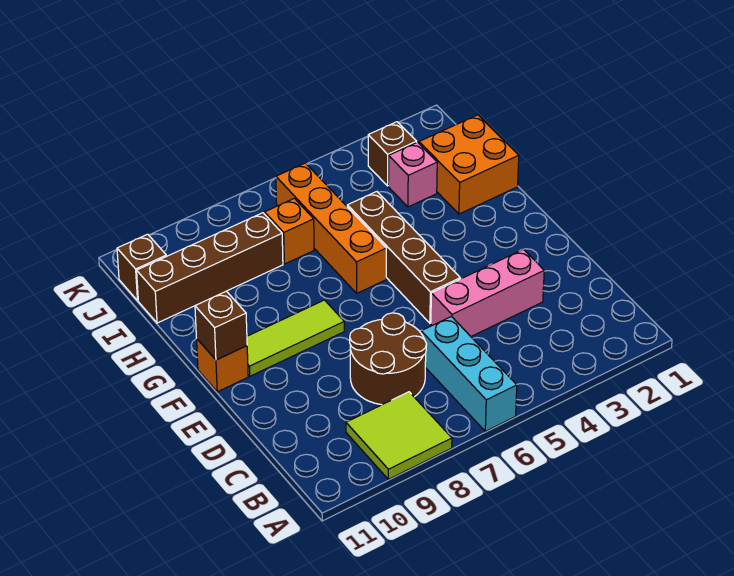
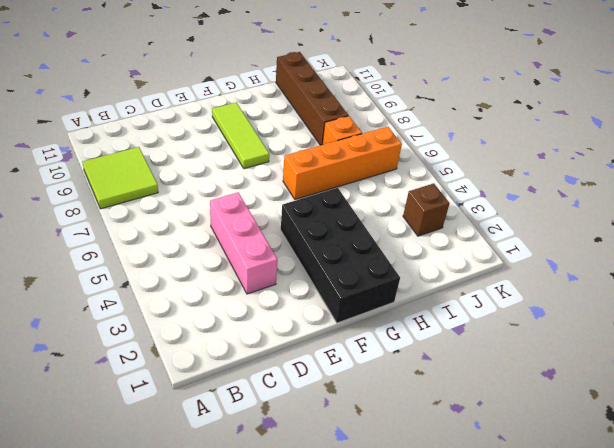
black brick F1:G4 level 1 -> none
none -> cyan brick A6:C6 level 1
none -> brown round brick C7:D8 level 1
none -> brown brick E5:H5 level 1

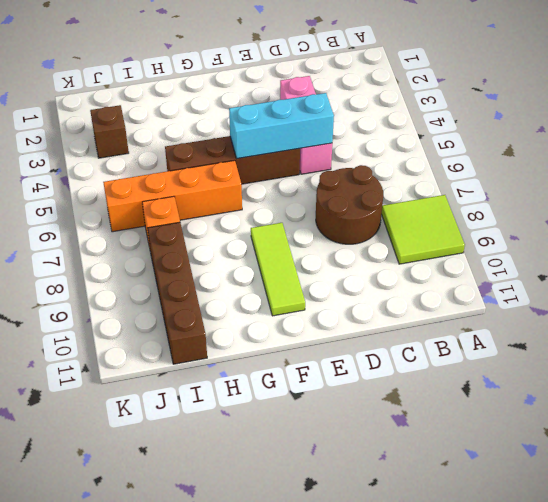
cyan brick D5:F5 level 2 -> cyan brick A6:C6 level 1
none -> orange brick F11 level 1
none -> orange brick H1:I2 level 1
none -> pink brick I3 level 1

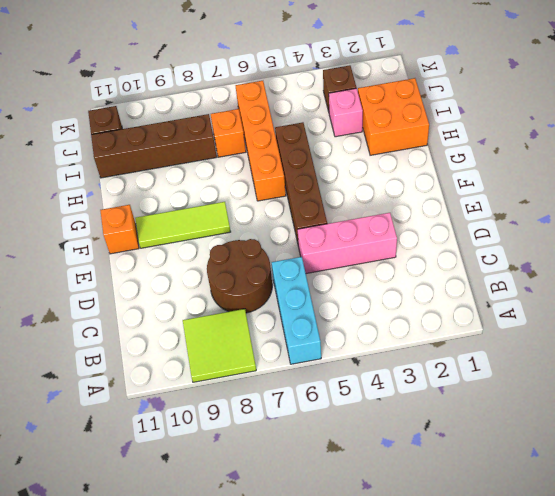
none -> brown brick F11 level 2

